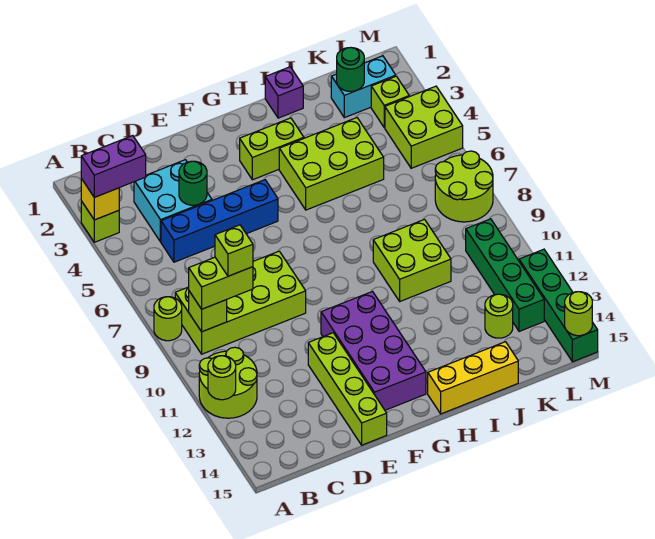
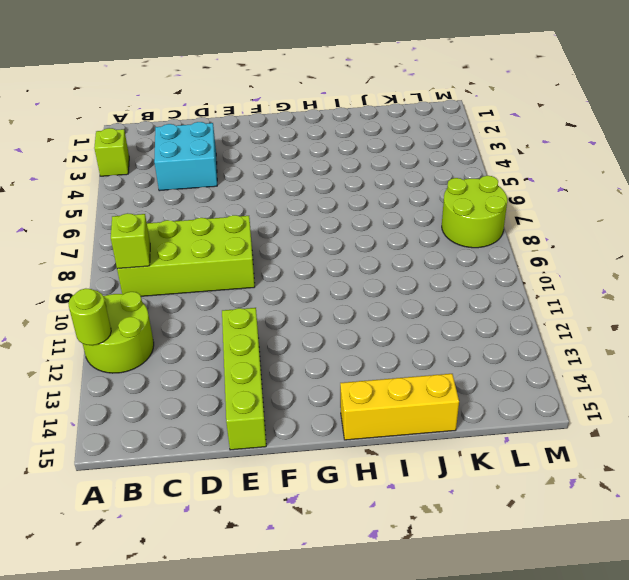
none -> lime round brick A8 level 1
none -> blue brick C5:F5 level 1
none -> purple brick F11:G14 level 1

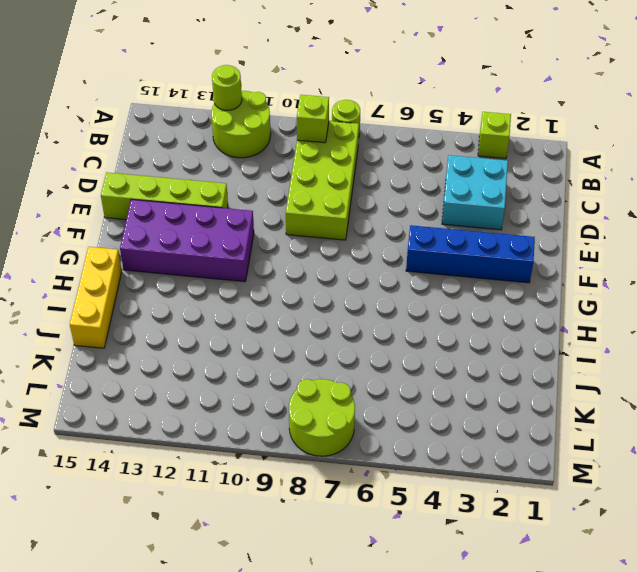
blue brick F2:F5 level 1 -> blue brick C5:F5 level 1
none -> lime brick G3:H3 level 1
none -> lime brick H4:J5 level 1
none -> purple brick I1 level 1

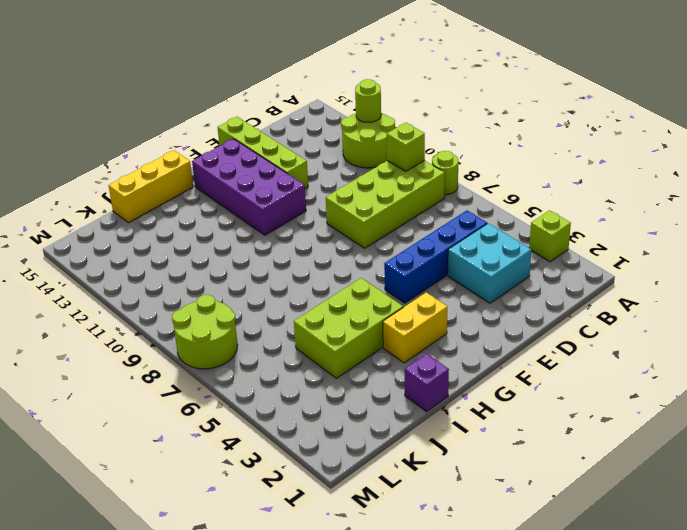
yellow brick G3:H3 level 1 -> lime brick G3:H3 level 1
none -> lime brick I9:J10 level 1
none -> cyan brick K2:L2 level 1
none -> lime round brick K13 level 1

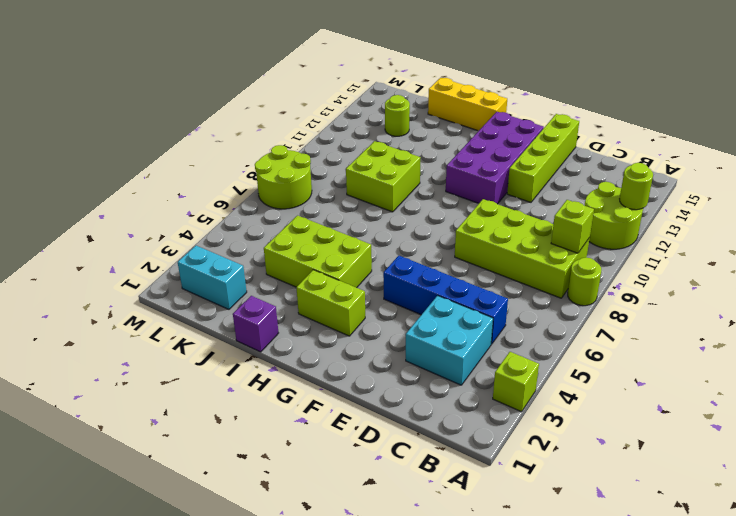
none -> lime brick L3 level 1
none -> lime brick L4:M5 level 1
none -> green brick L10:L13 level 1

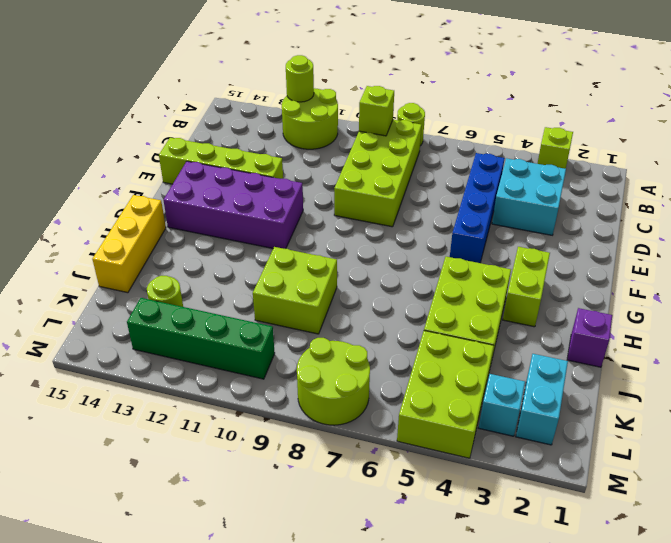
lime brick K4:M5 level 1 -> lime brick L4:M5 level 1
cyan brick L3 level 1 -> lime brick L3 level 1
none -> green brick M12:M15 level 1
none -> yellow brick A3 level 2
none -> green round brick D4 level 2

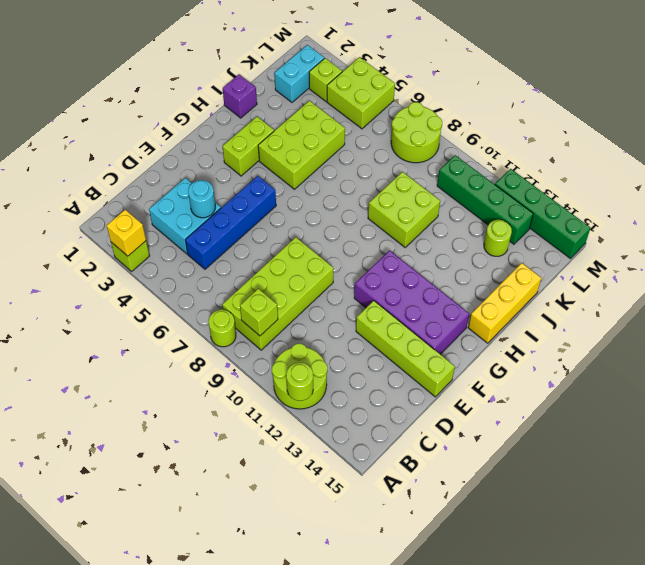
cyan round brick D4 level 2 -> green round brick D4 level 2
none -> green round brick K2 level 2
none -> lime round brick M15 level 2
none -> purple brick A3:B3 level 3

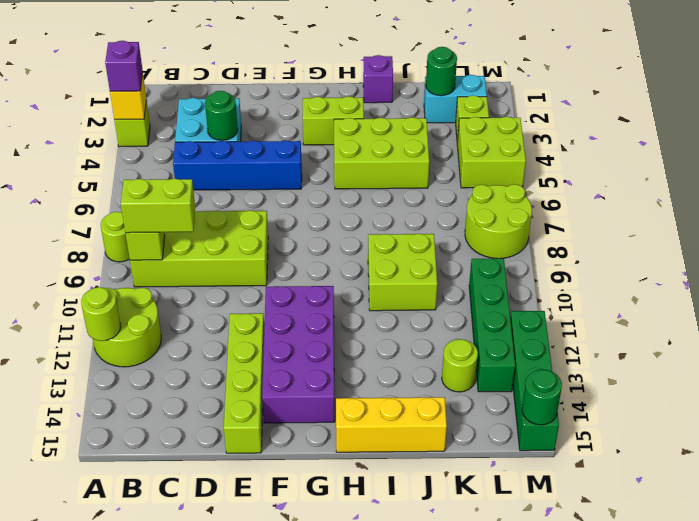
purple brick A3 level 3 -> purple brick A3:B3 level 3
green round brick M15 level 2 -> lime round brick M15 level 2
none -> lime brick C9 level 4

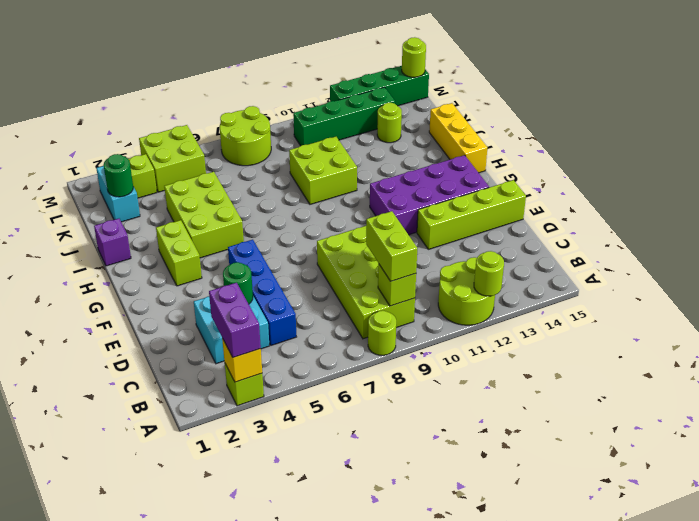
none -> lime brick C9 level 4

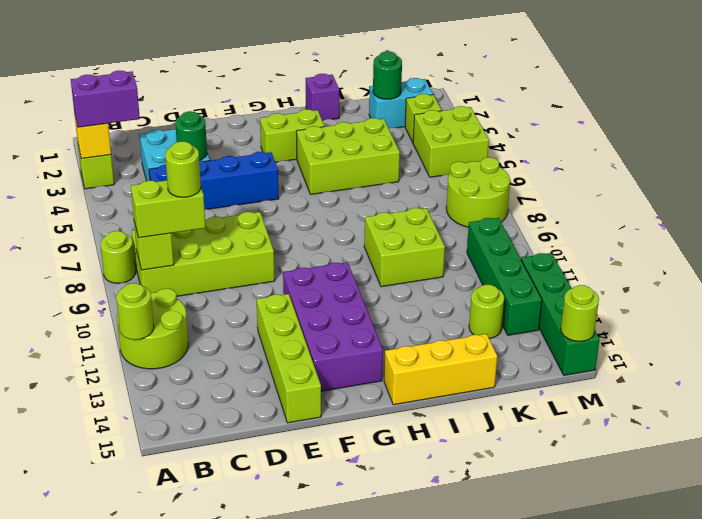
lime round brick C9 level 4 -> lime brick C9 level 4

